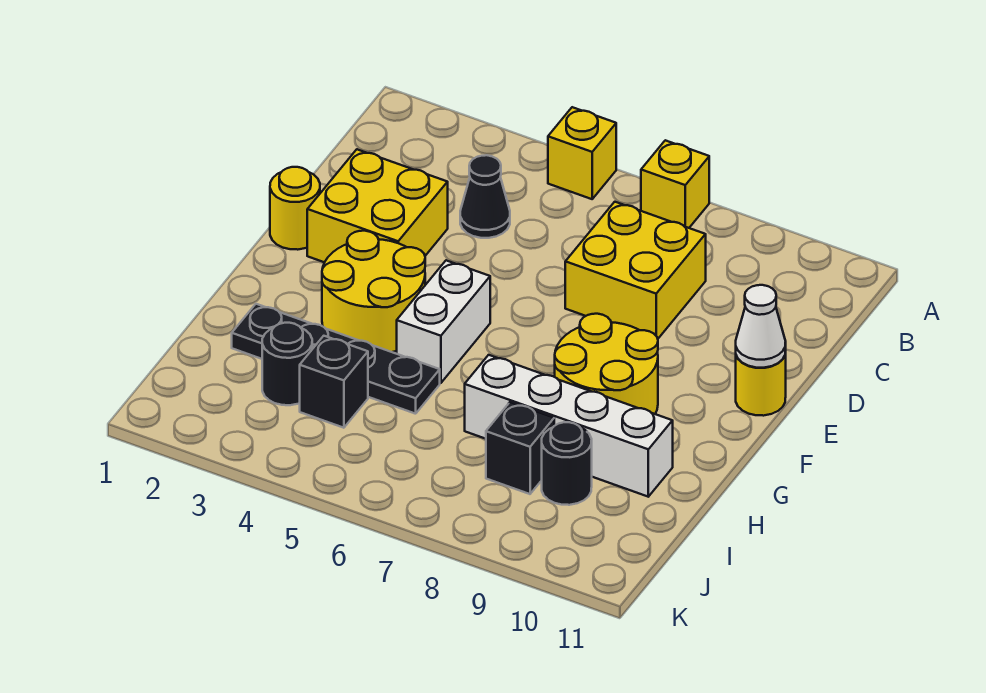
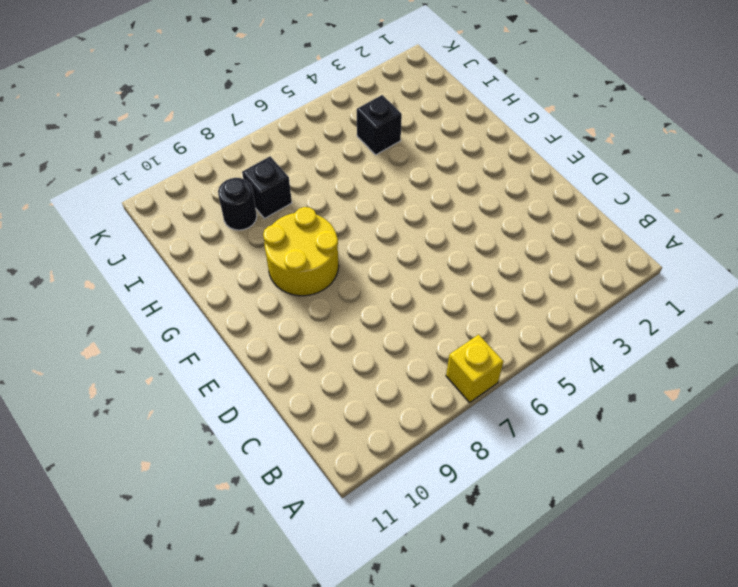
none -> yellow brick A5 level 1
none -> black cone C4 level 1
none -> yellow brick C7:D8 level 1

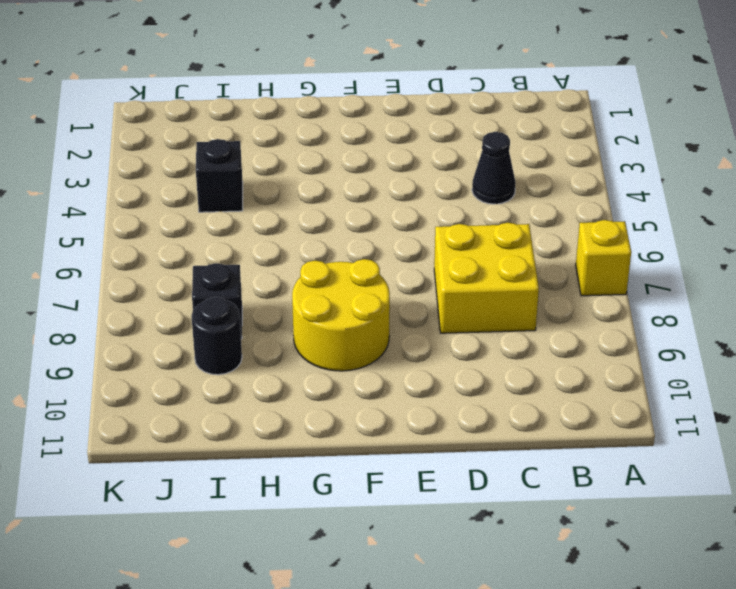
none -> yellow brick A5 level 1
none -> yellow brick D2:E3 level 1
none -> yellow round brick E1 level 1

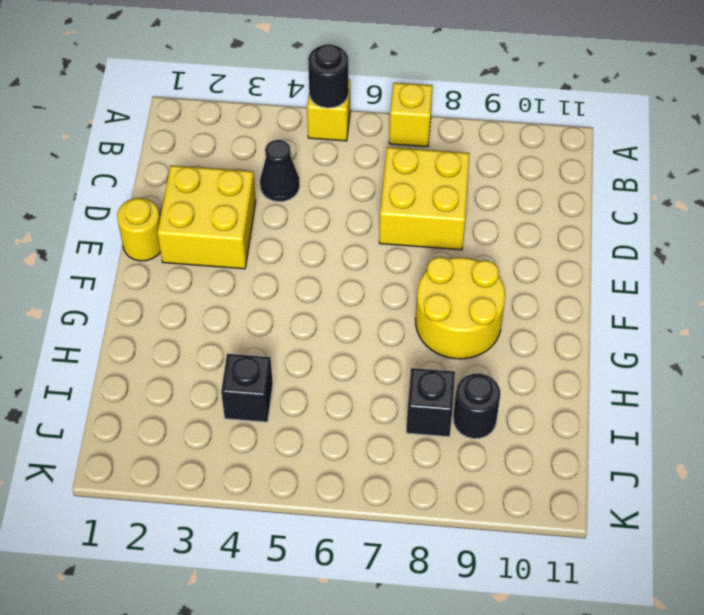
black round brick A5 level 2 -> black round brick I3 level 1
none -> yellow round brick E11 level 1
none -> yellow round brick F3:G4 level 1
none -> white brick F5:G5 level 1

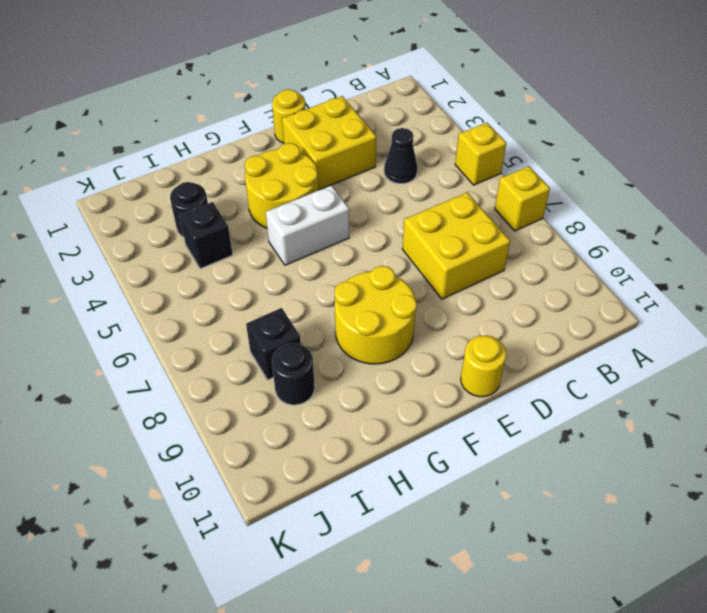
none -> black plate H2:H5 level 1
none -> white brick H7:H10 level 1
none -> white cone E11 level 2

